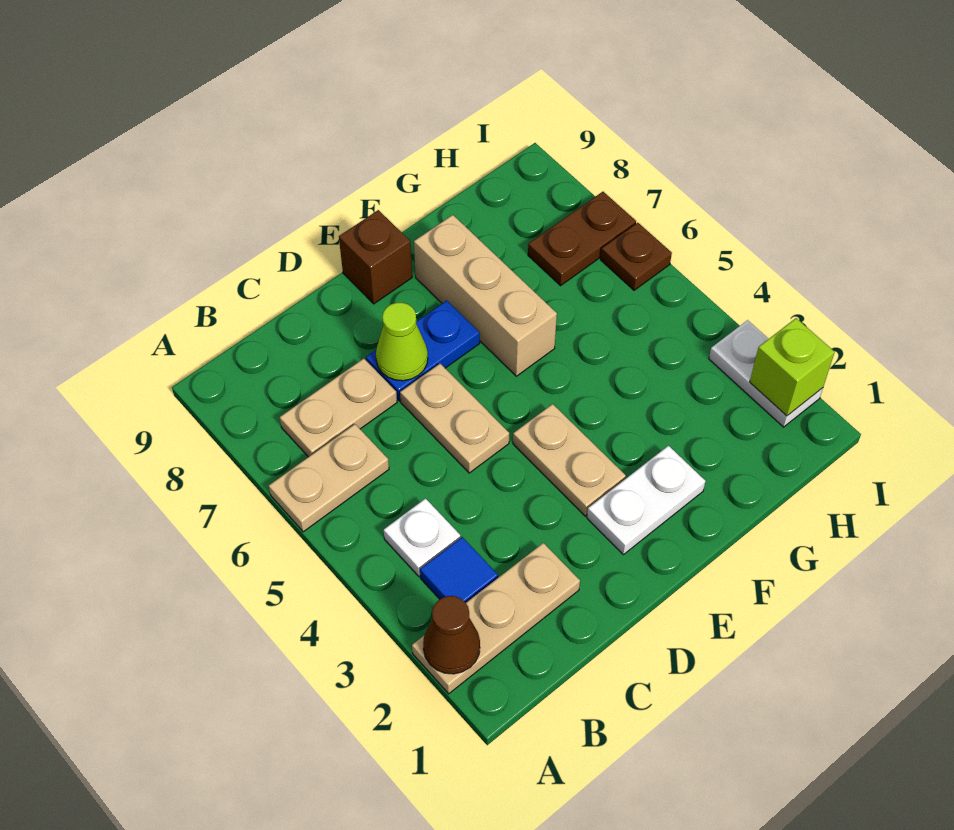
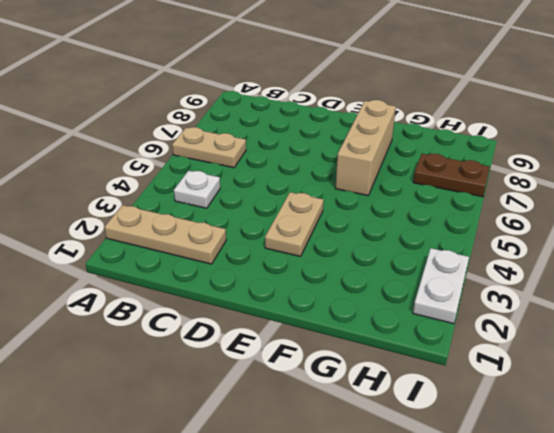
none -> blue tile B3 level 1
none -> tan plate B7:C7 level 1
none -> tan plate D5:D6 level 1

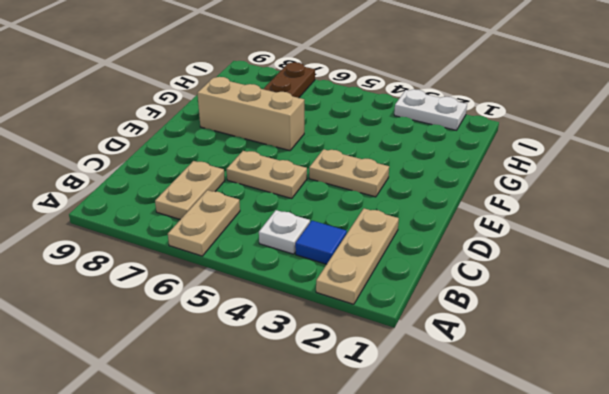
none -> blue plate D7:E7 level 1
none -> white plate E2:F2 level 1
none -> brown brick E9 level 1

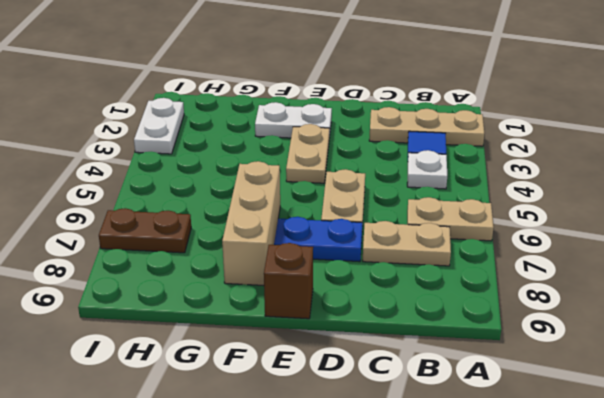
none -> brown plate I6 level 1
none -> brown cone A2 level 2
none -> lime cone D7 level 2

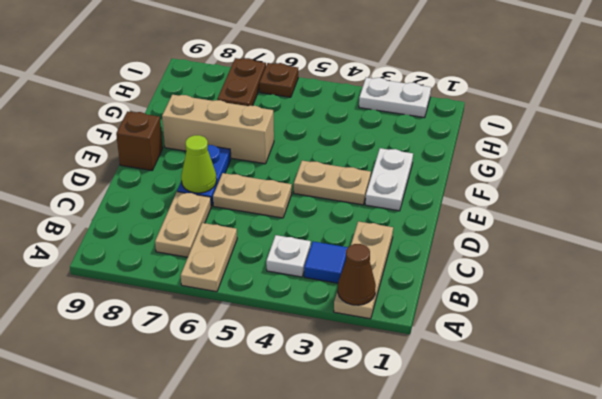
none -> lime brick I2 level 2

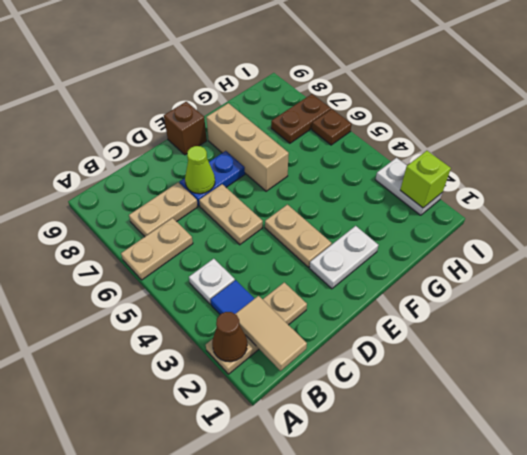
tan tile B1:B2 level 2 -> none

